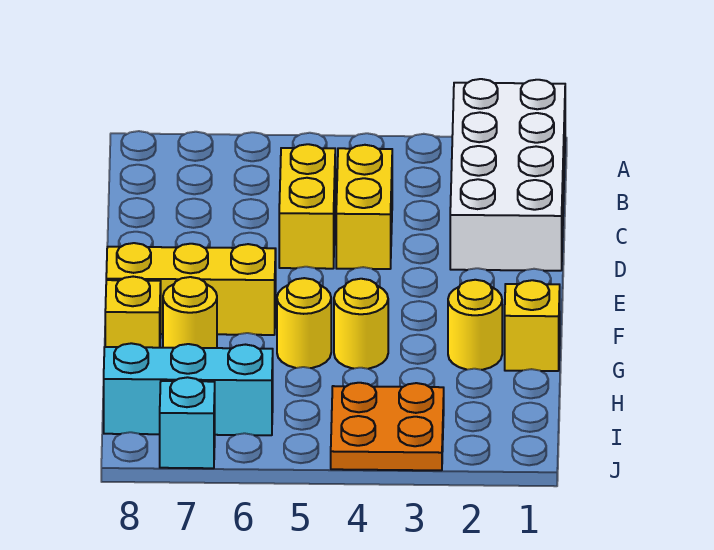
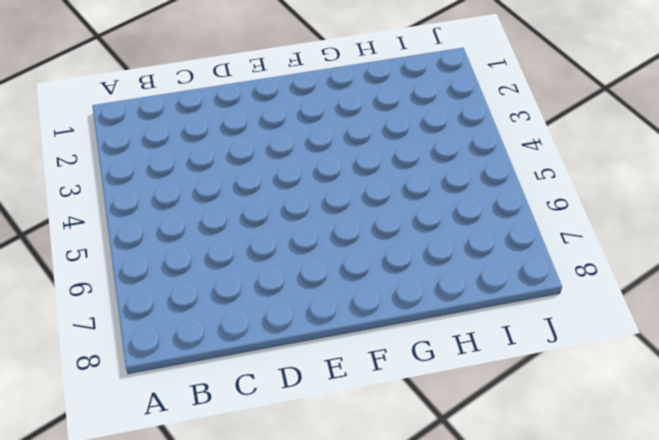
none -> white brick A1:D2 level 1
none -> yellow brick C4:D4 level 1
none -> yellow brick C5:D5 level 1

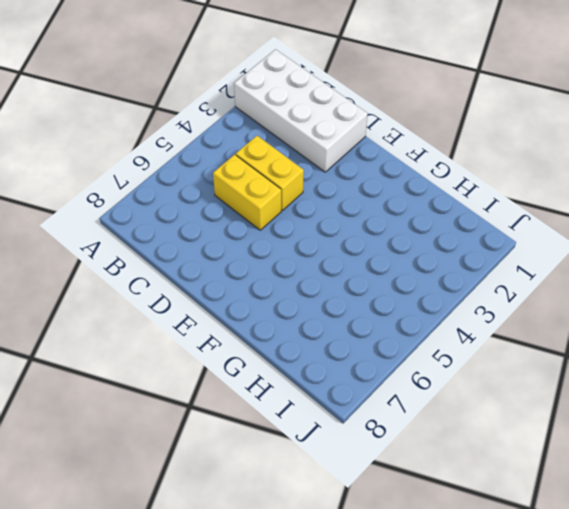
none -> yellow brick F6:F8 level 1
none -> yellow brick G1 level 1
none -> yellow round brick G2 level 1

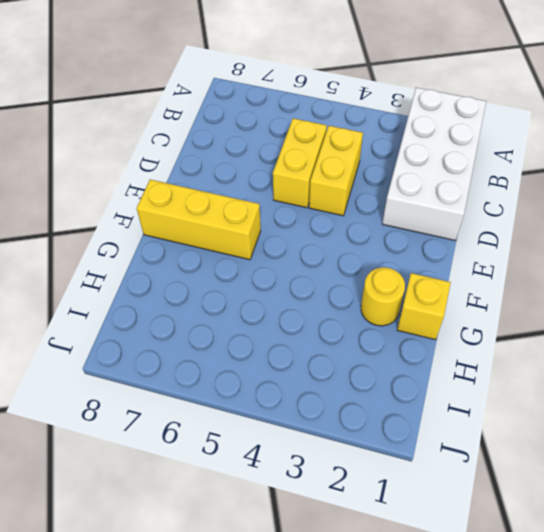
none -> yellow round brick G4 level 1
none -> yellow round brick G5 level 1
none -> yellow round brick G7 level 1

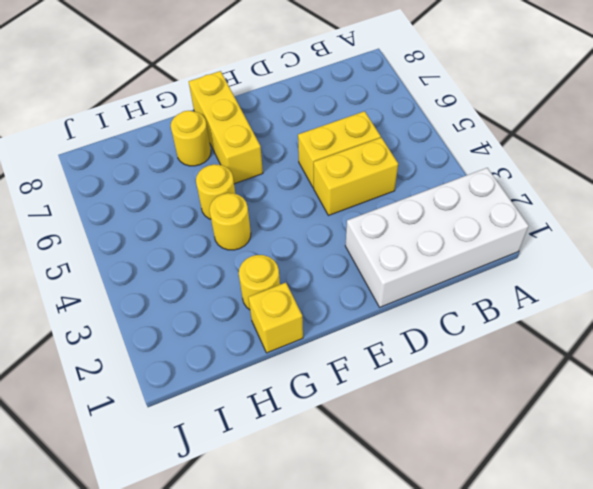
none -> yellow brick G8 level 1
none -> orange plate I3:J4 level 1
none -> cyan brick I6:I8 level 1

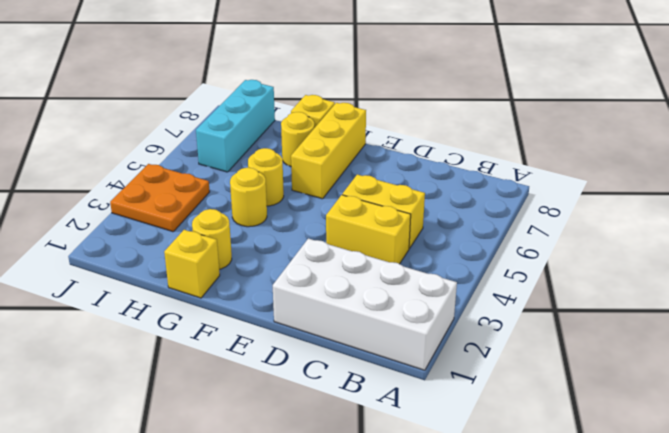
none -> cyan brick J7 level 1

